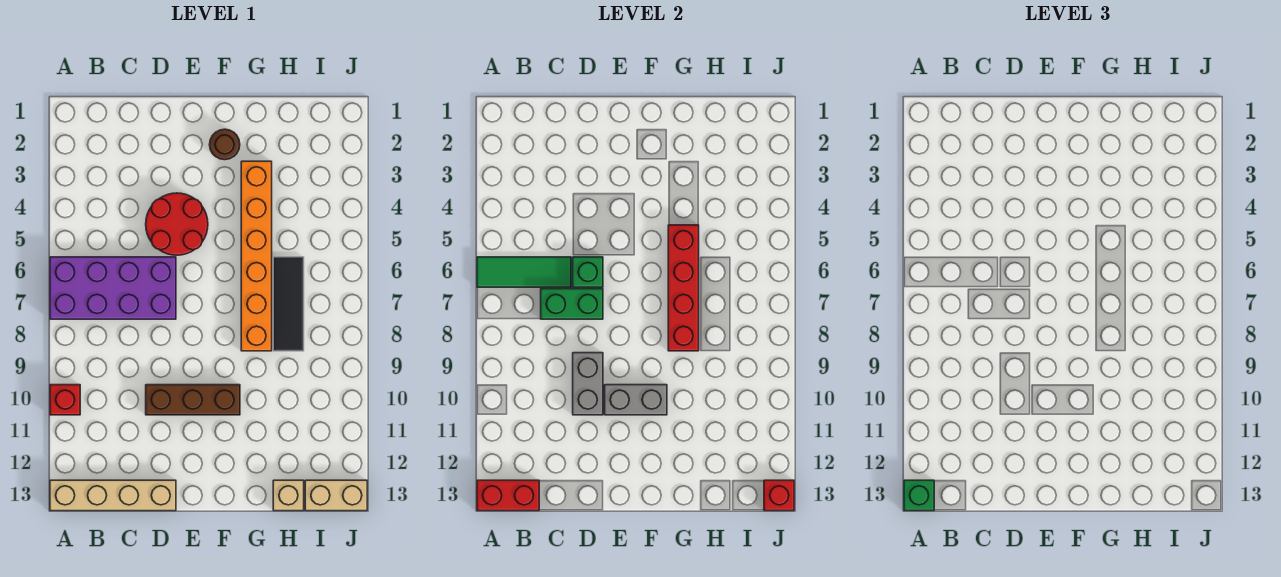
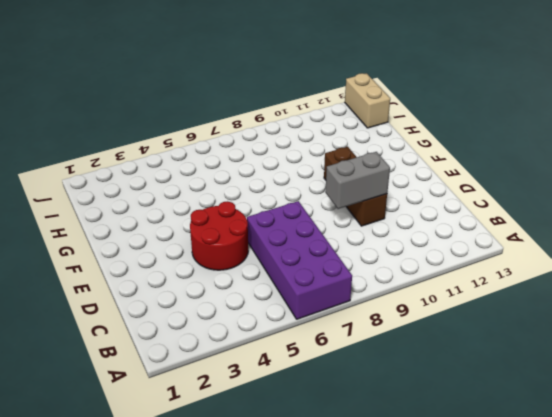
none -> red brick A10 level 1
none -> tan brick A13:D13 level 1
none -> brown round brick F2 level 1

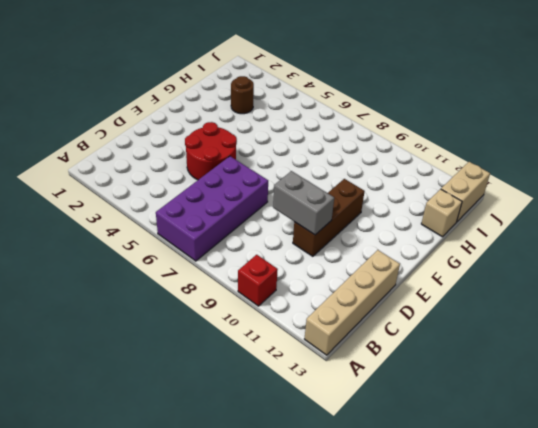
brown round brick H3 level 1 -> brown round brick F2 level 1
none -> orange brick G3:G8 level 1
none -> black tile H6:H8 level 1
none -> green tile A6:C6 level 2

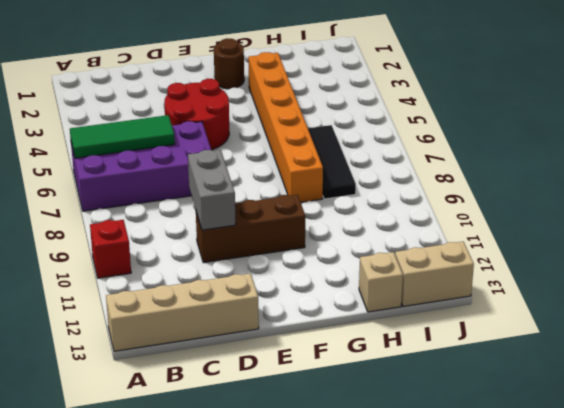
none -> red brick A13:B13 level 2
none -> green brick C7:D7 level 2
none -> green brick D6 level 2

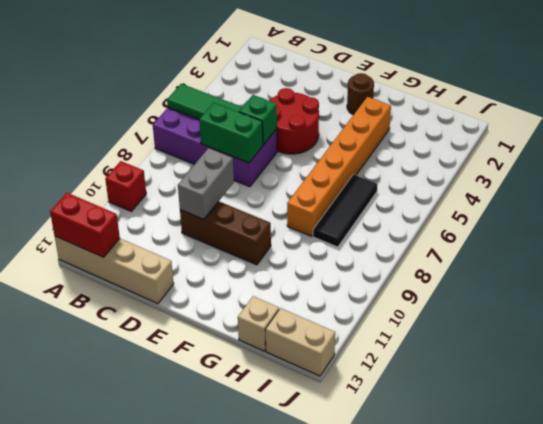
none -> grey brick E10:F10 level 2
none -> red brick G5:G8 level 2
none -> red brick J13 level 2

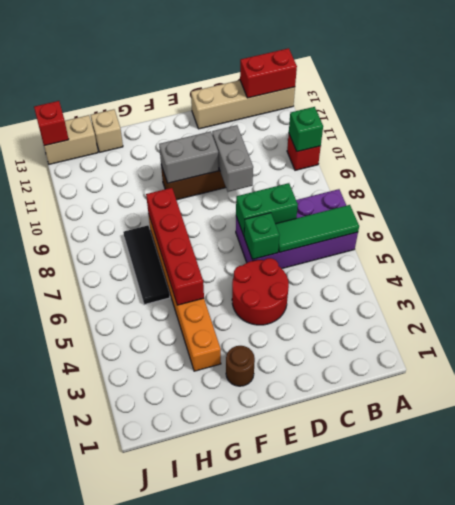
green brick A10 level 2 -> green brick A13 level 3

